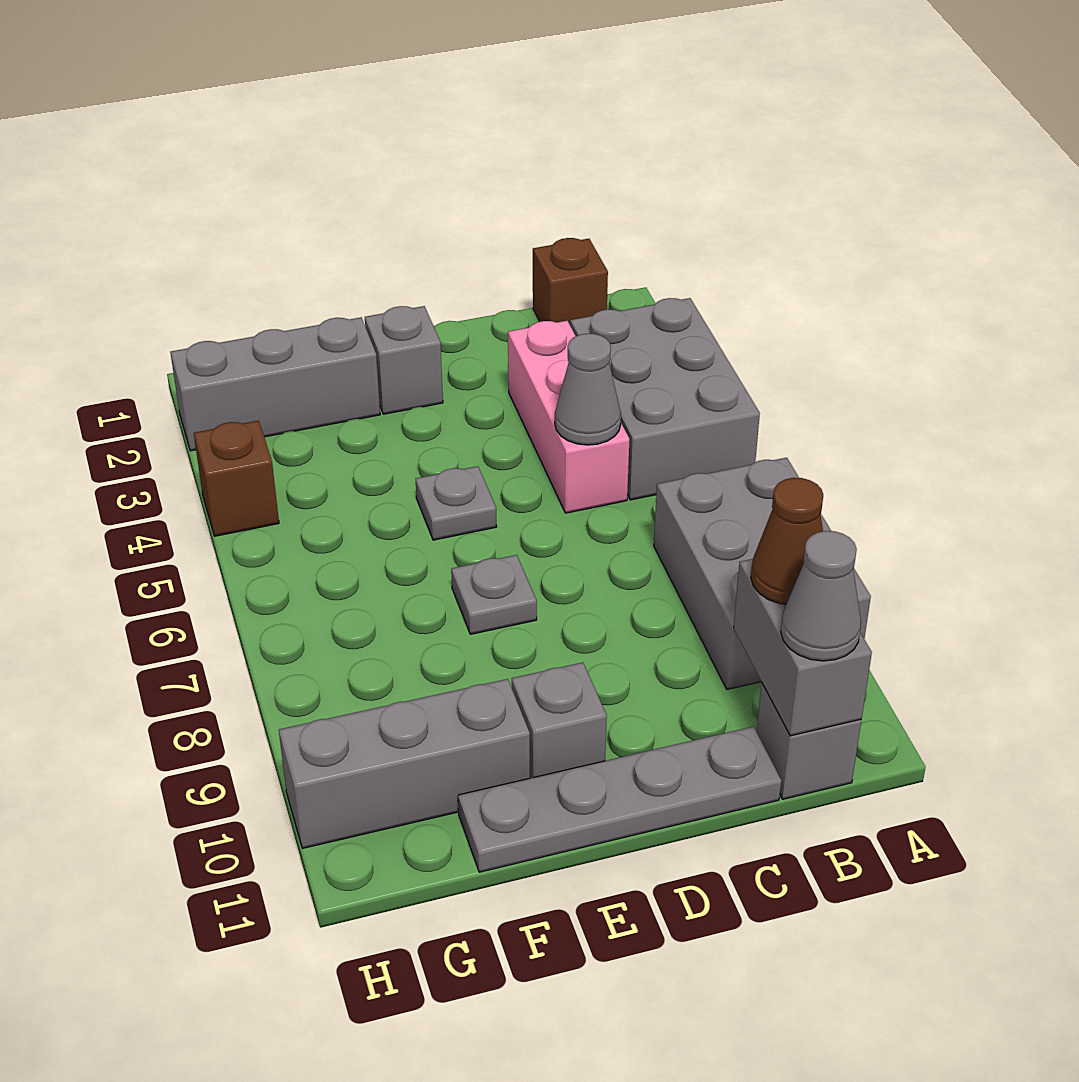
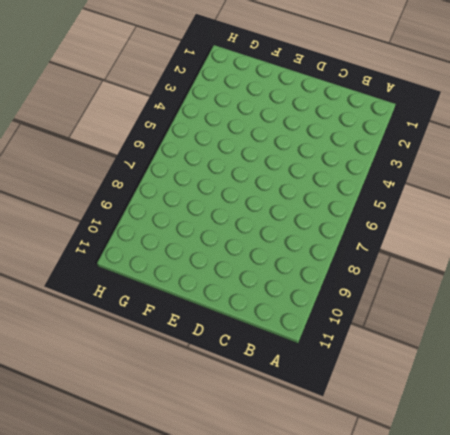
none -> grey brick A3:B5 level 1
none -> grey brick A7:B9 level 1
none -> brown brick B1 level 1

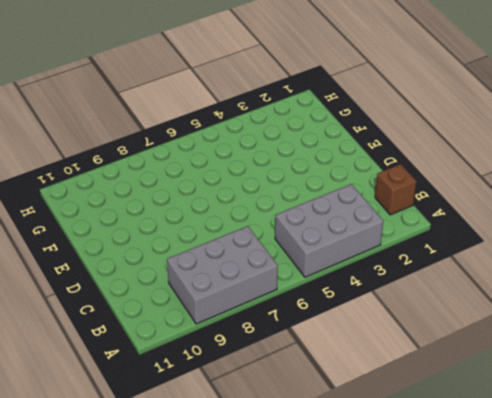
none -> grey brick B11 level 1
none -> pink brick C3:C5 level 1
none -> grey plate C11:F11 level 1

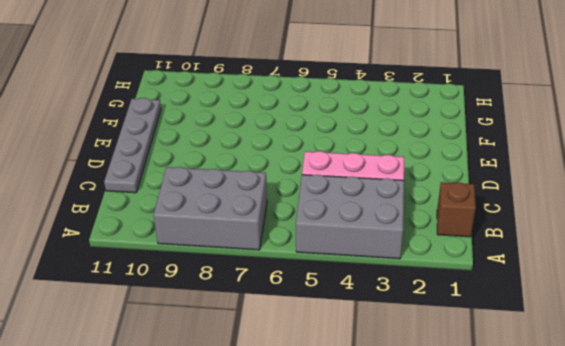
none -> grey brick B11 level 1
none -> grey brick E2 level 1
none -> grey plate E5 level 1

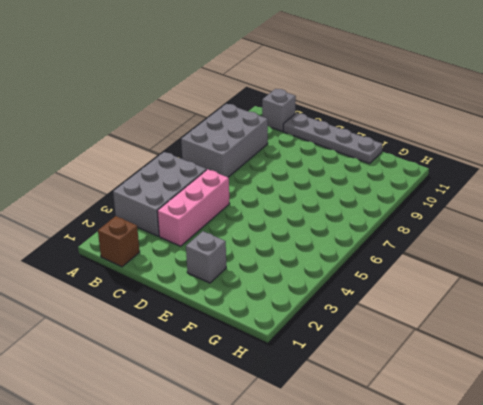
none -> grey plate E5 level 1
none -> grey plate E7 level 1
none -> grey brick E10 level 1

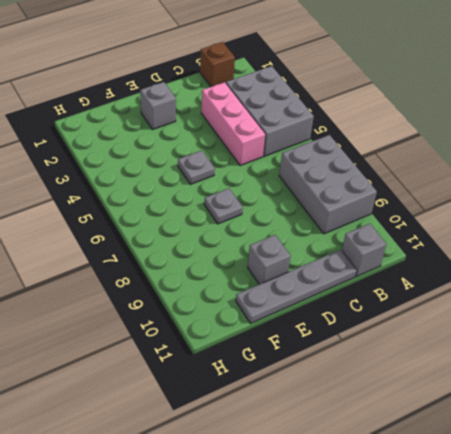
none -> grey brick F2:H2 level 1
none -> grey brick F10:H10 level 1
none -> brown brick H4 level 1

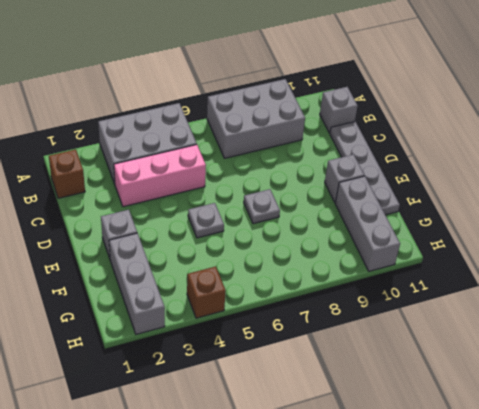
none -> grey brick B10:B11 level 2
none -> grey cone C5 level 2
none -> brown cone B10 level 3

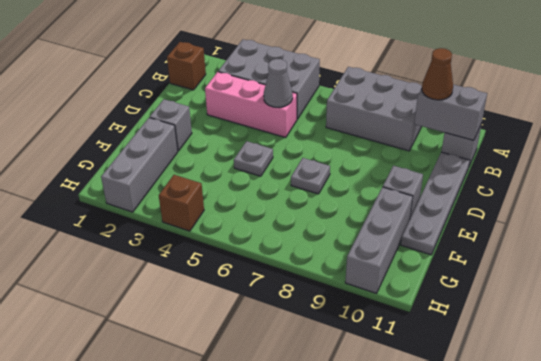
none -> grey cone B11 level 3

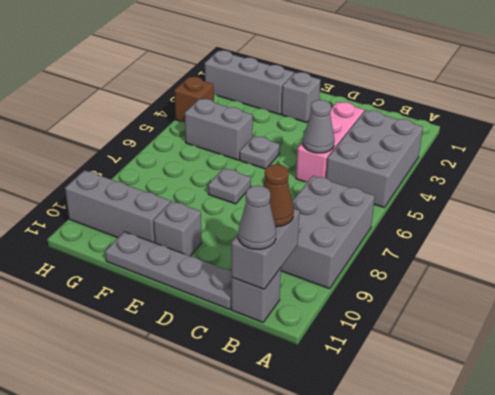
grey brick F5:G5 level 1 -> none
none -> brown brick B1 level 1

